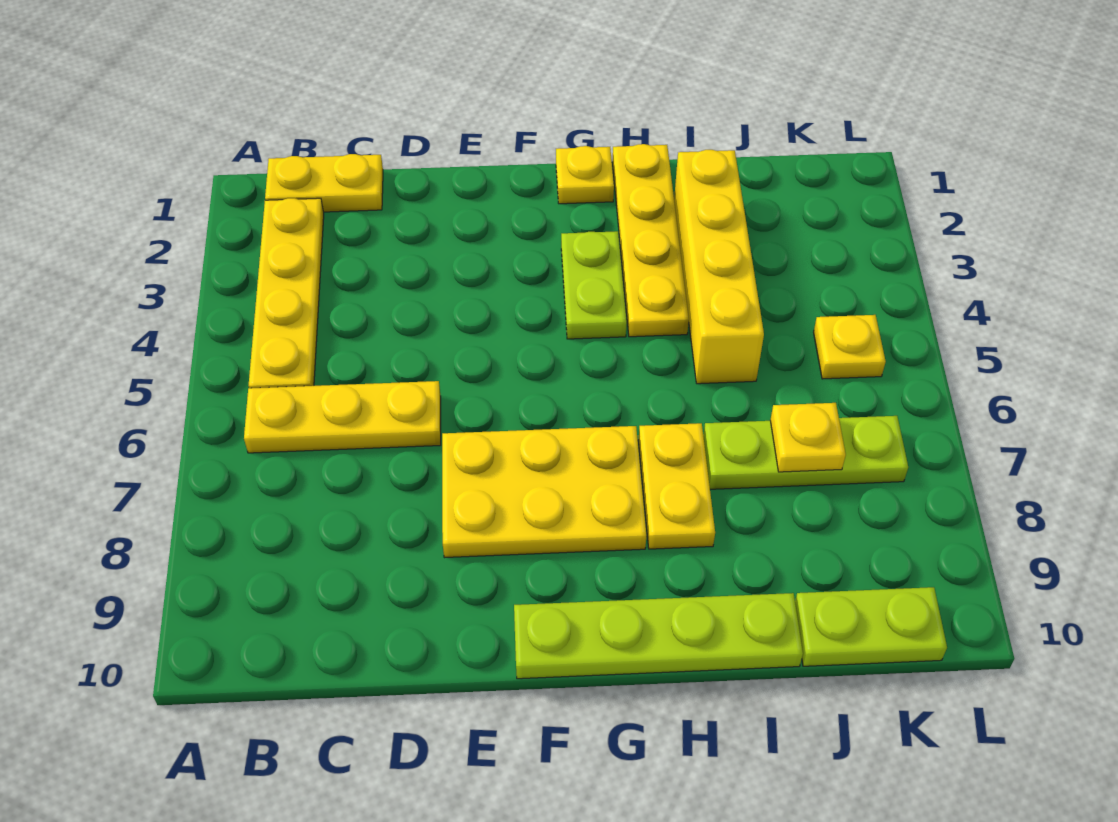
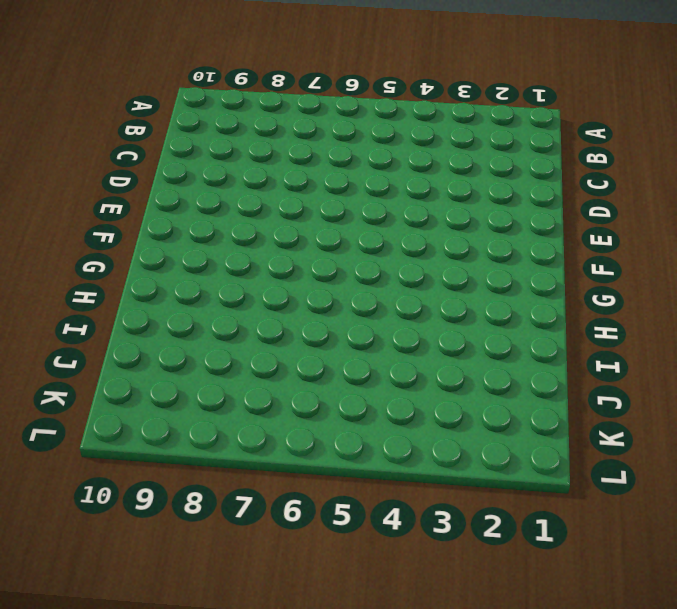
none -> yellow plate B1:C1 level 1
none -> yellow plate B2:B5 level 1
none -> yellow plate B6:D6 level 1

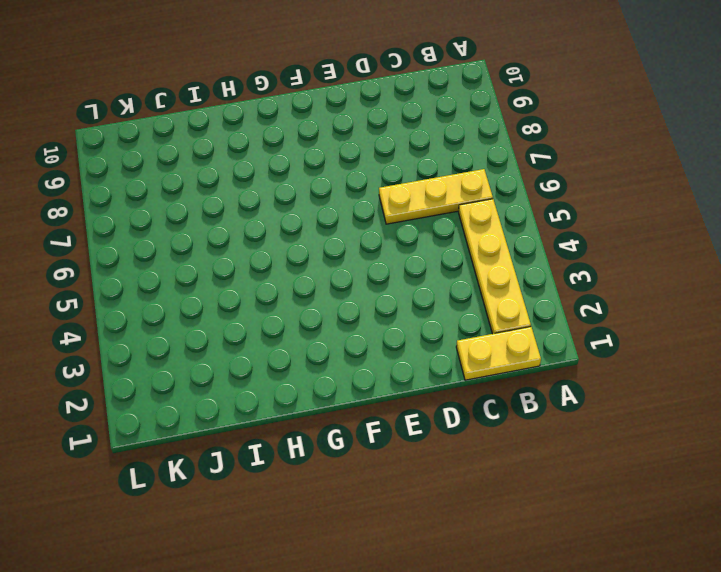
none -> yellow plate E7:G8 level 1
none -> lime plate F10:I10 level 1
none -> yellow plate G1 level 1

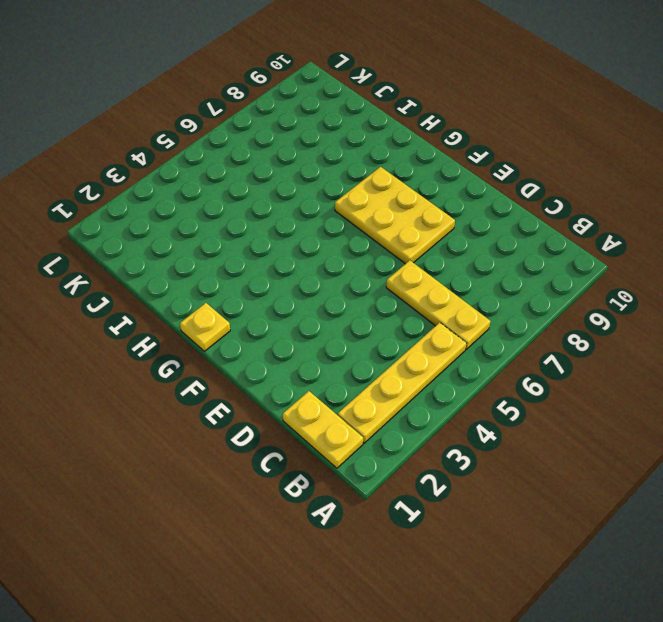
none -> lime plate F10:I10 level 1
none -> lime plate G3:G4 level 1
none -> yellow plate H1:H4 level 1

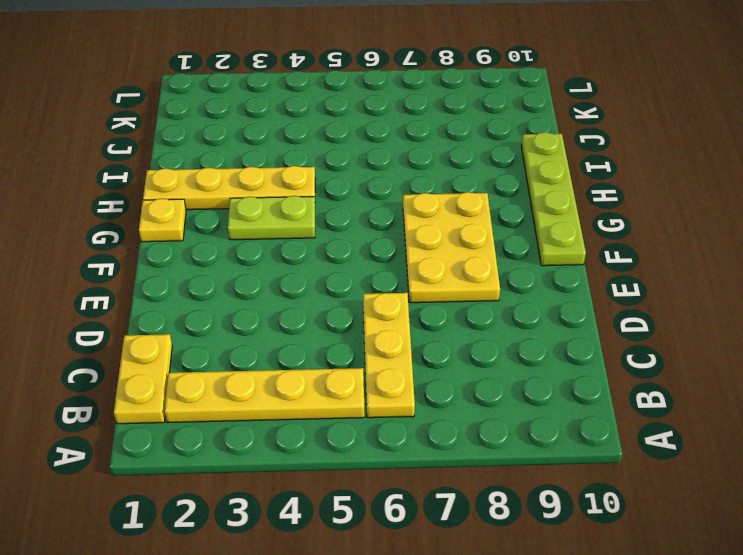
none -> yellow plate H7:H8 level 1
none -> yellow brick I2:I5 level 1
none -> lime plate I7:K7 level 1

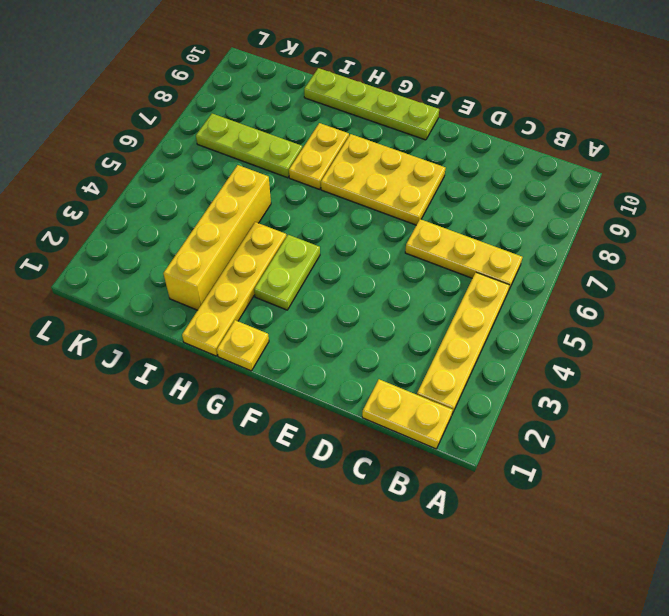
none -> lime plate J10:K10 level 1
none -> yellow plate K5 level 1
none -> yellow plate J7 level 2

